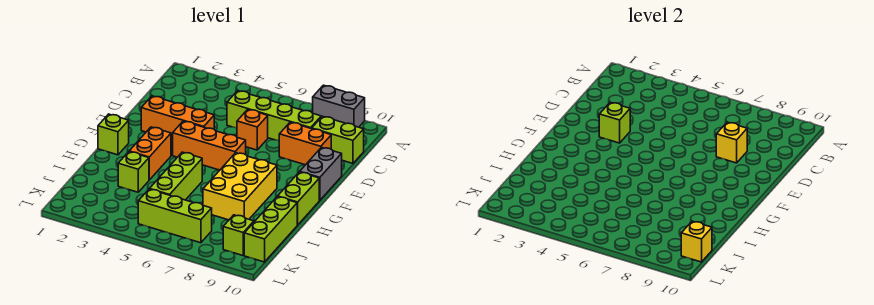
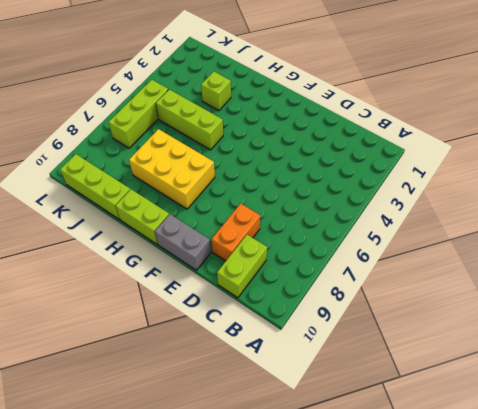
none -> grey brick A8:A9 level 1
none -> lime brick C5:C8 level 1
none -> orange brick D6 level 1

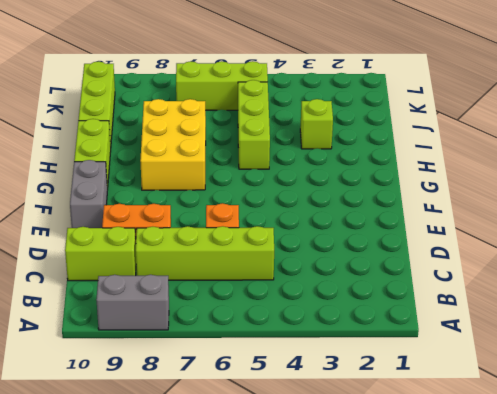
none -> orange brick E2:E4 level 1
none -> orange brick F4:F6 level 1
none -> lime brick G1 level 1

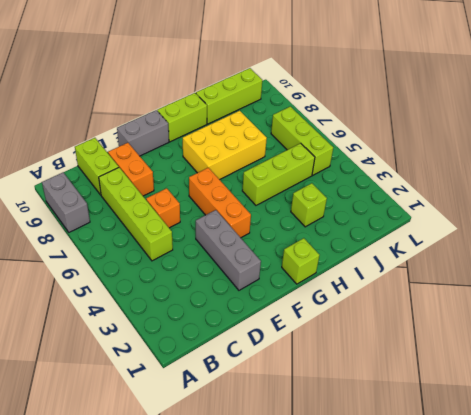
grey brick E2:E4 level 1 -> orange brick E2:E4 level 1
none -> orange brick G3:H3 level 1
none -> lime brick K9 level 1
none -> yellow brick D8 level 2

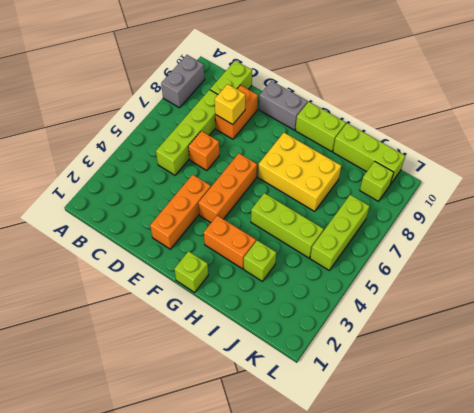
none -> lime brick E3 level 2
none -> yellow brick K10 level 2

